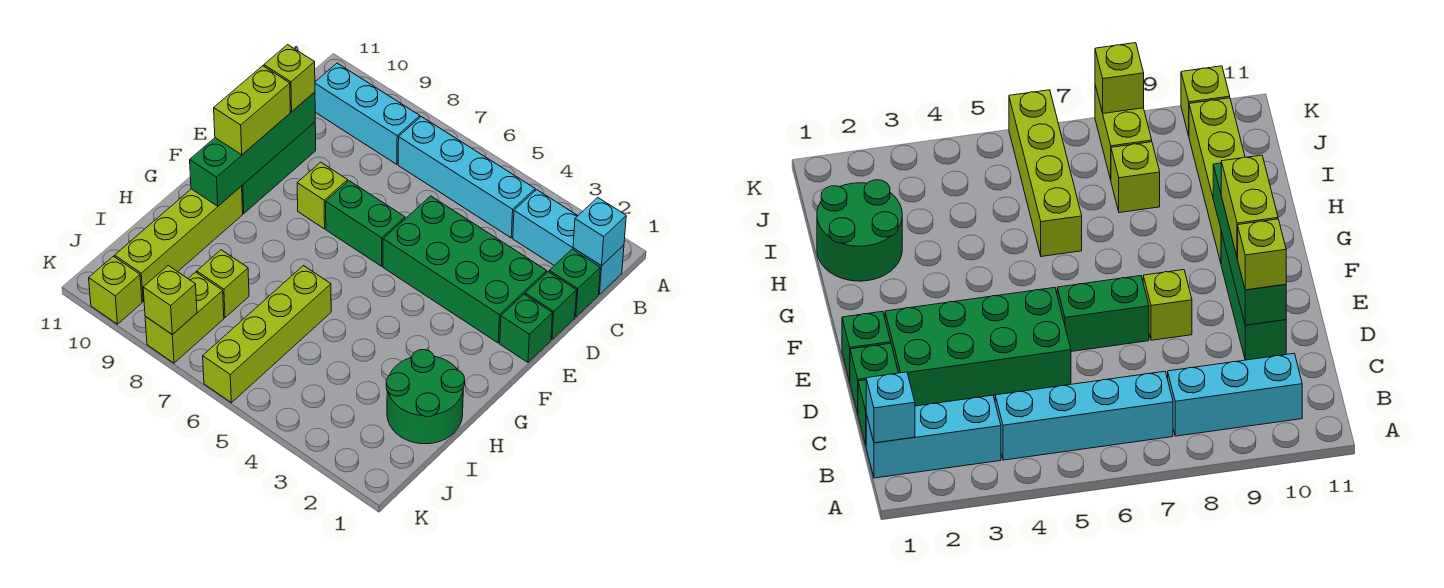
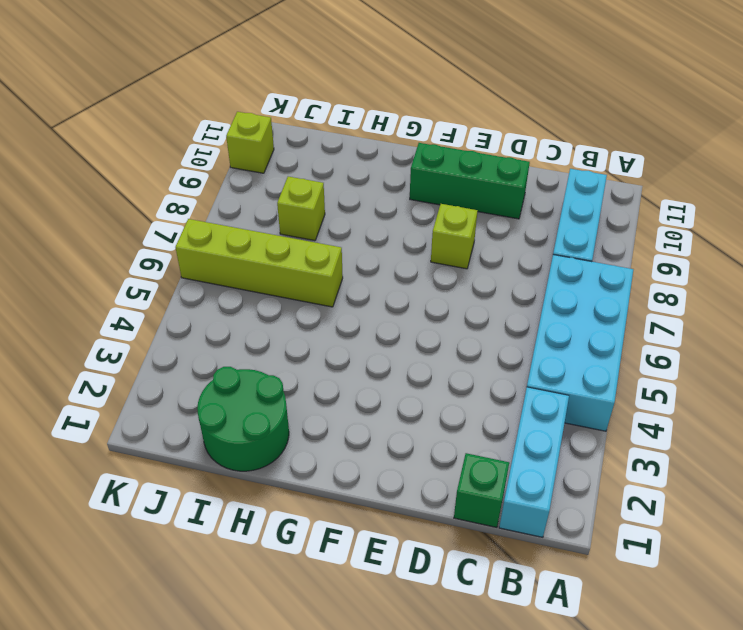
cyan brick A4:B7 level 1 -> cyan brick B4:B7 level 1
none -> green brick D1 level 1
none -> green brick D2:E5 level 1
none -> green brick E1 level 1

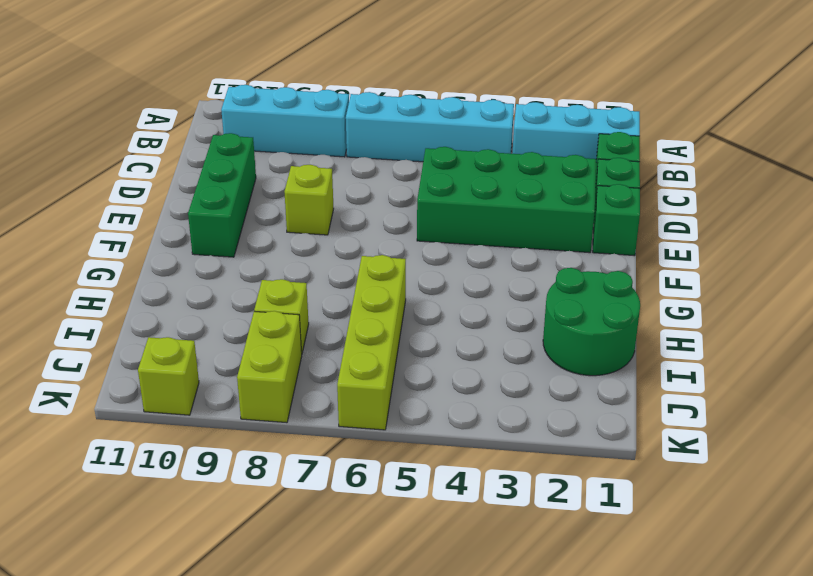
none -> green brick E6:E7 level 1
none -> lime brick G10:J10 level 1
none -> cyan brick B1 level 2

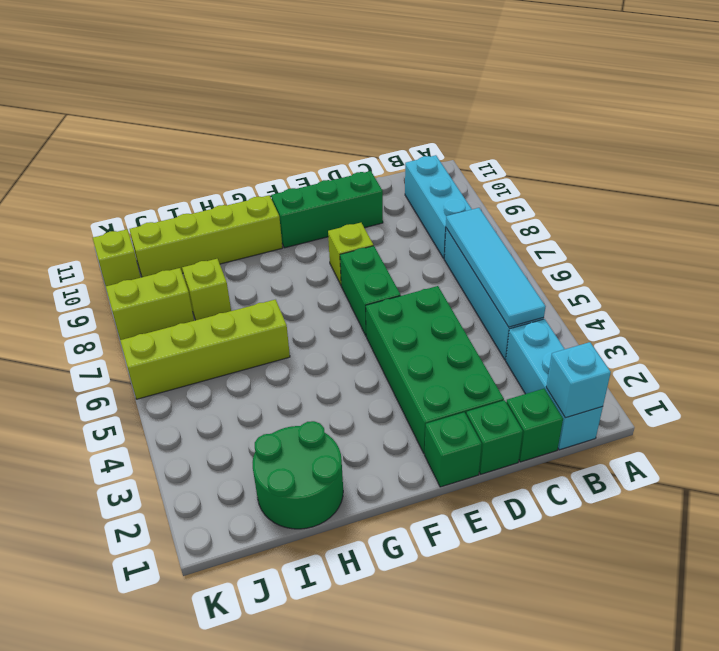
cyan tile B4:B7 level 2 -> none
none -> green brick D10:G10 level 2
none -> lime brick K8 level 2
none -> lime brick D10 level 3

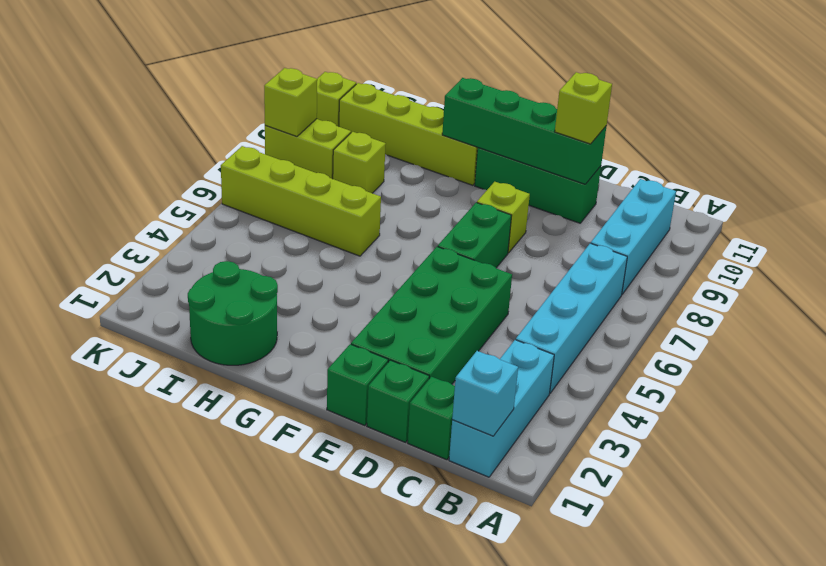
none -> lime brick E10:F10 level 3

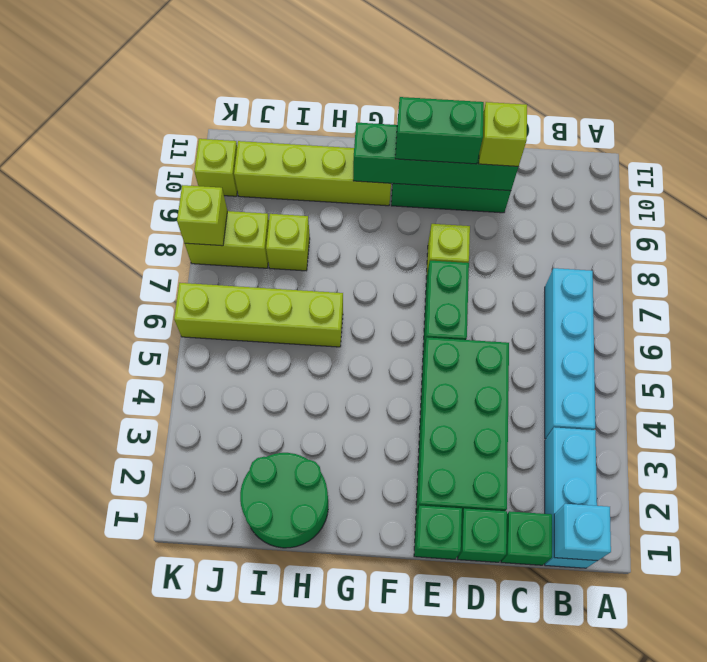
green brick E10:F10 level 3 -> lime brick E10:F10 level 3
none -> cyan brick B8:B10 level 1

